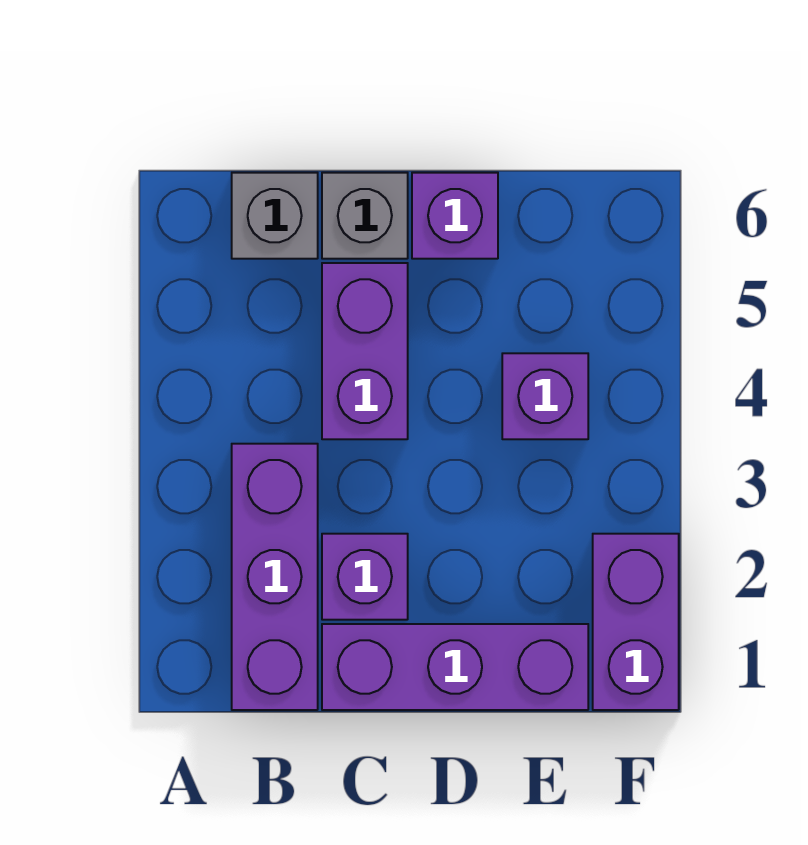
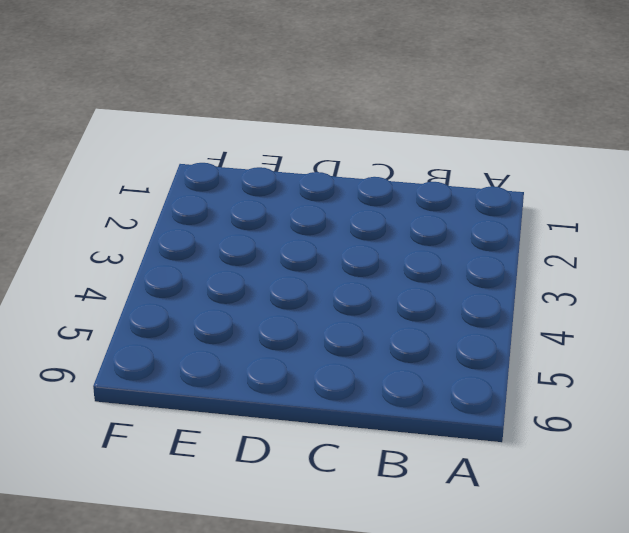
none -> purple brick B1:B3 level 1
none -> grey brick B6 level 1

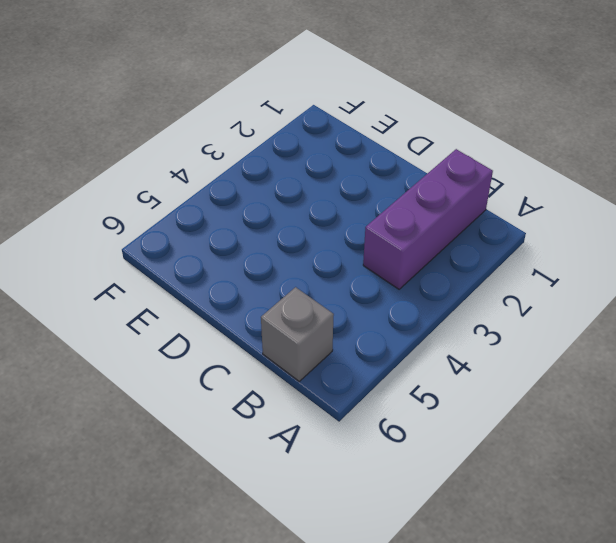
none -> purple brick C1:E1 level 1
none -> purple brick C2 level 1

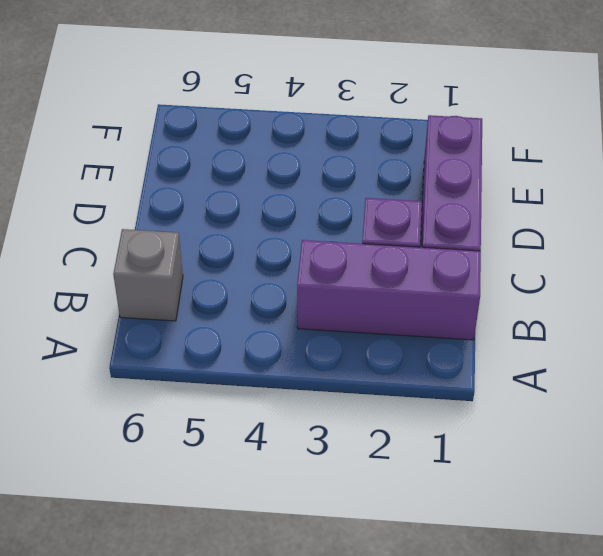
none -> purple brick C4:C5 level 1
none -> grey brick C6 level 1

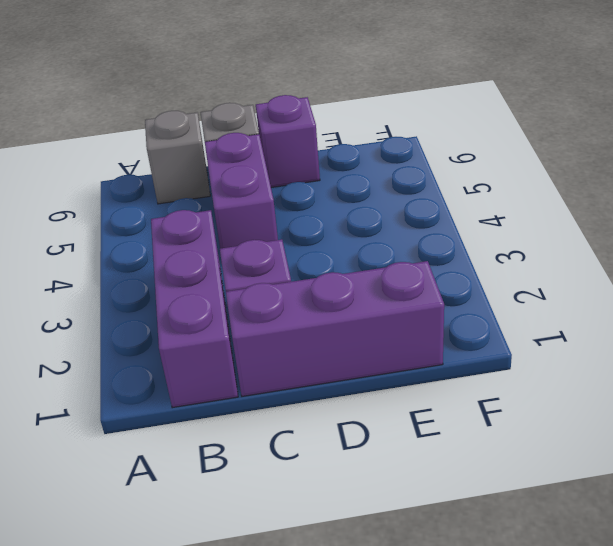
none -> purple brick E4 level 1
none -> purple brick F1:F2 level 1

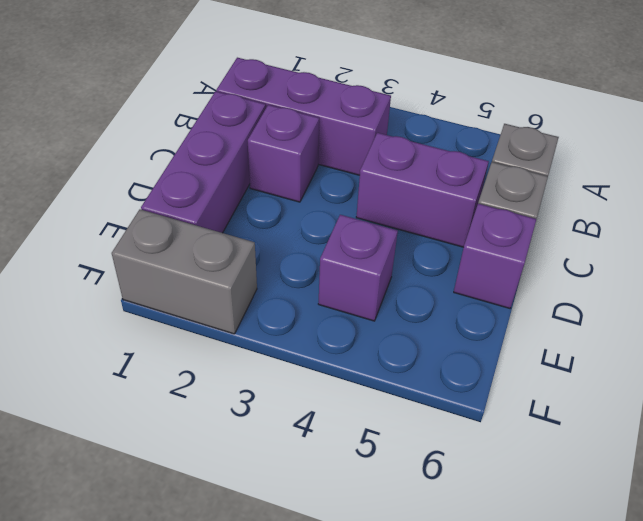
grey brick F1:F2 level 1 -> purple brick F1:F2 level 1

